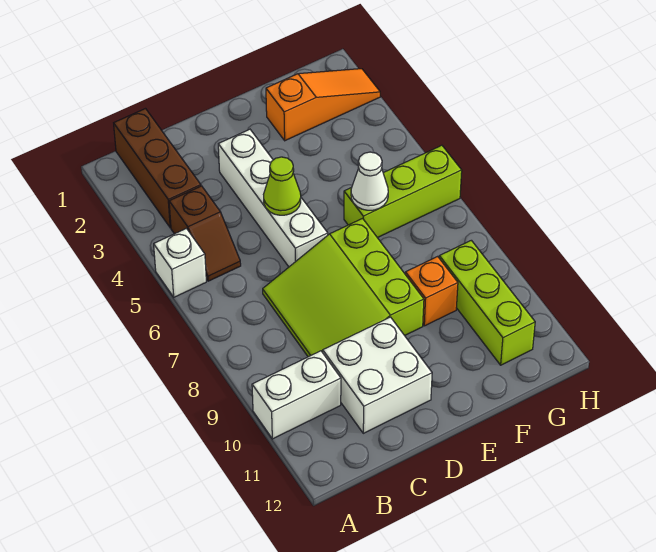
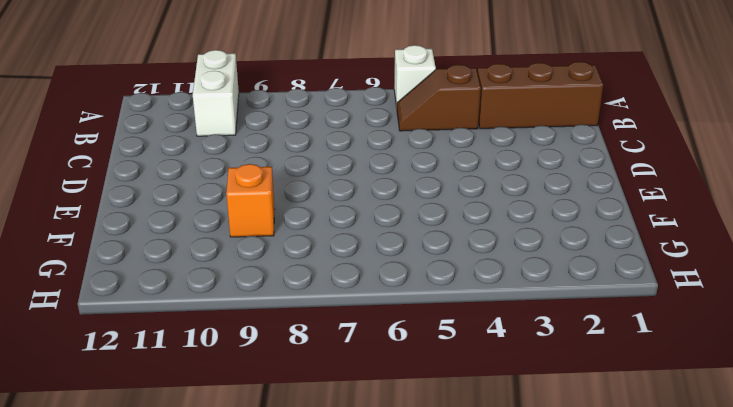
none -> lime slope C7:E9 level 1 top E
none -> white brick C10:D11 level 1
none -> white brick D3:D6 level 1

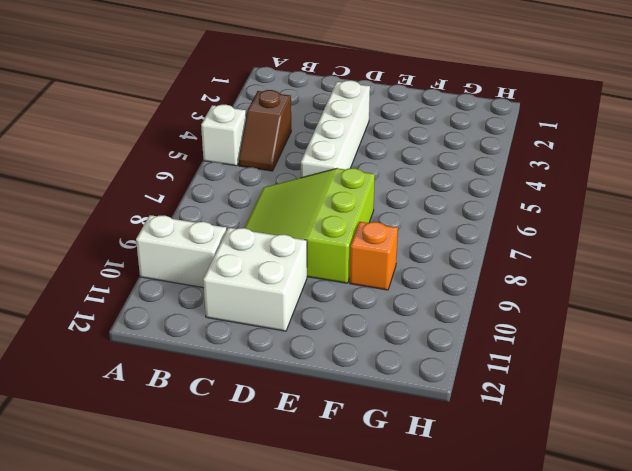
none -> brown brick B1:B3 level 1
none -> orange slope F2:H2 level 1 top F
none -> lime brick F6:H6 level 1

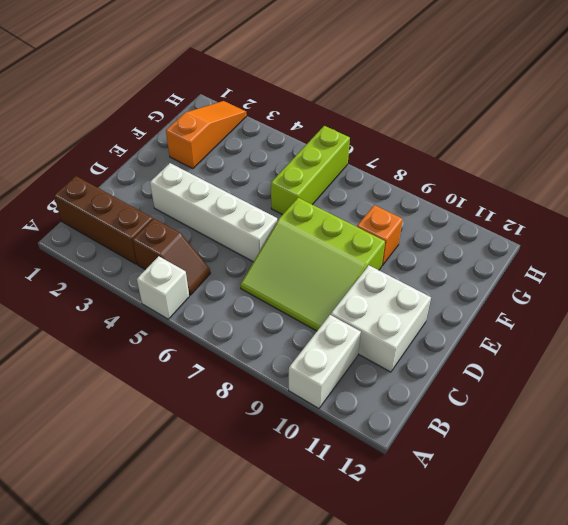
none -> lime brick G9:G11 level 1
none -> lime cone D5 level 2
none -> white cone F6 level 2

